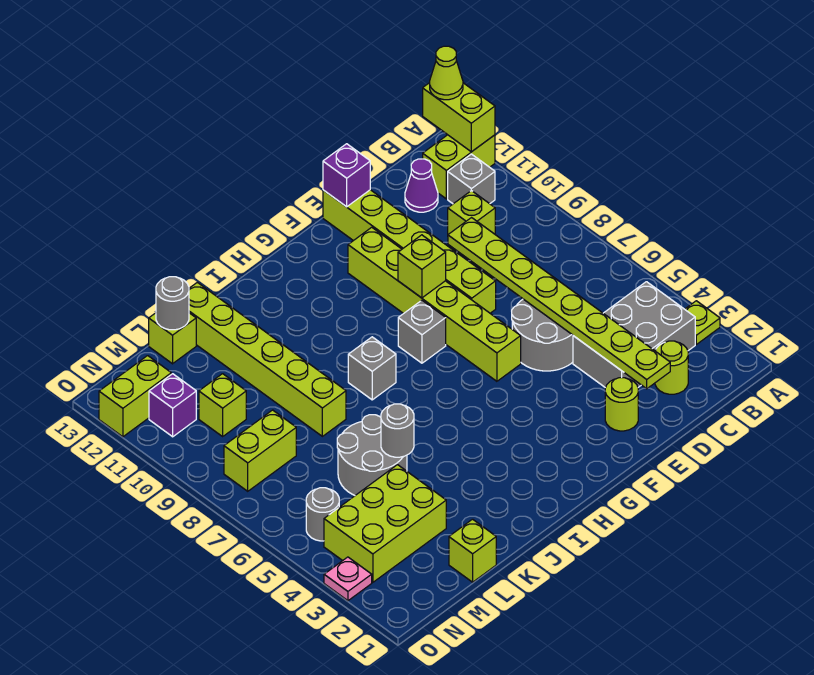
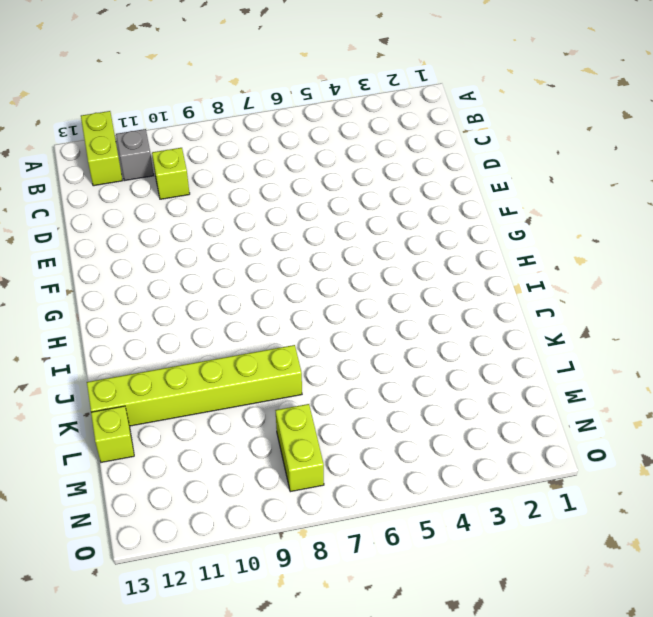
none -> lime plate A3 level 1
none -> grey brick B3:D4 level 1
none -> lime round brick C2 level 1
none -> purple cone C12 level 1

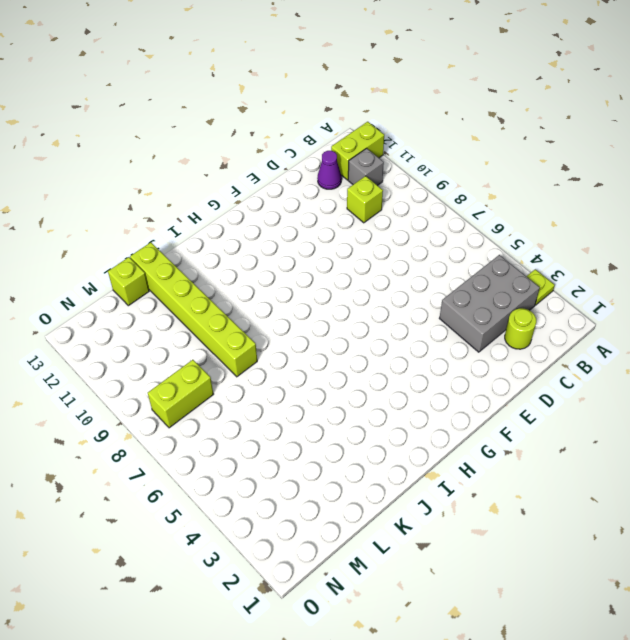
none -> grey round brick D5:E6 level 1
none -> lime round brick E2 level 1
none -> lime brick E8:E13 level 1
none -> lime brick F6:F11 level 1

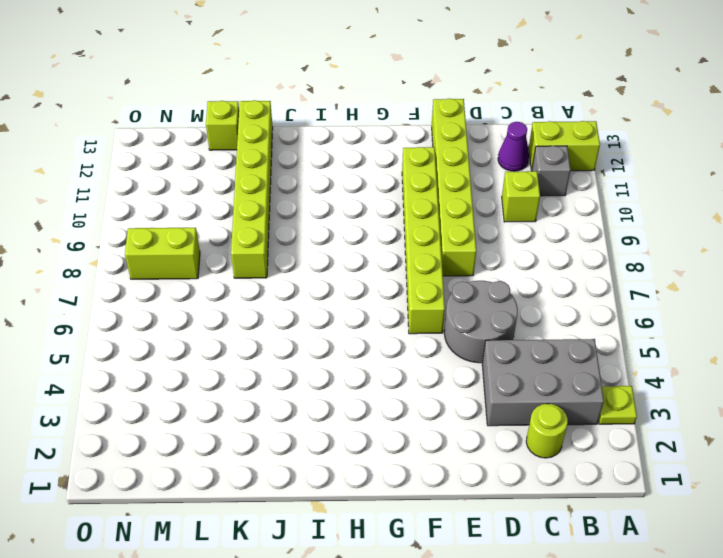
none -> lime round brick E2 level 1
none -> grey brick G8 level 1
none -> grey brick I8 level 1
none -> grey round brick K5:L6 level 1

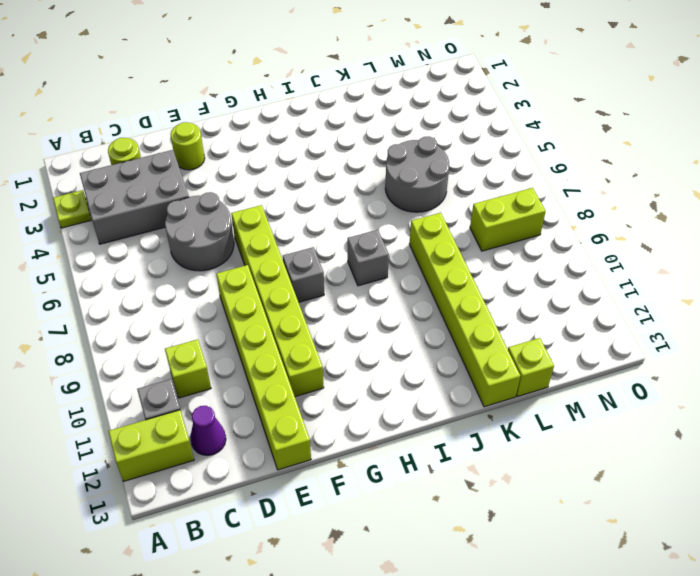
none -> lime brick L1 level 1
none -> lime brick L3:N4 level 1
none -> lime brick M10 level 1
none -> grey round brick N5 level 1

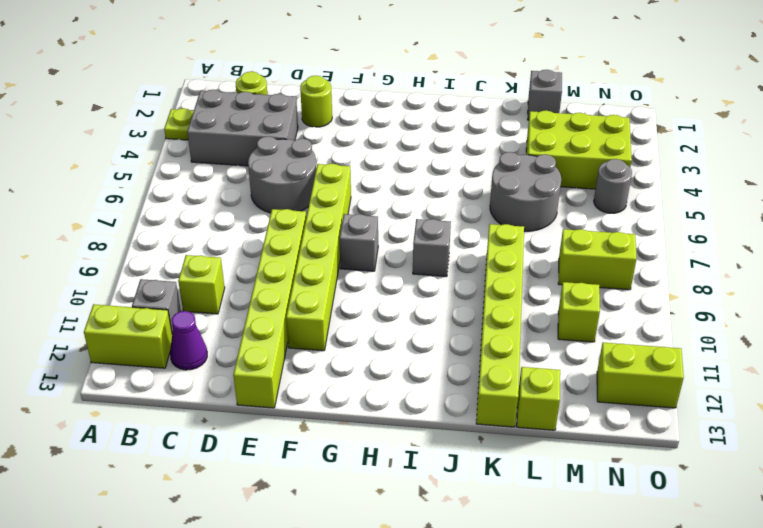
grey brick L1 level 1 -> lime brick L1 level 1
none -> purple brick N11 level 1
none -> pink plate O3 level 1
none -> lime brick A12:A13 level 2
none -> lime plate D2:D9 level 2

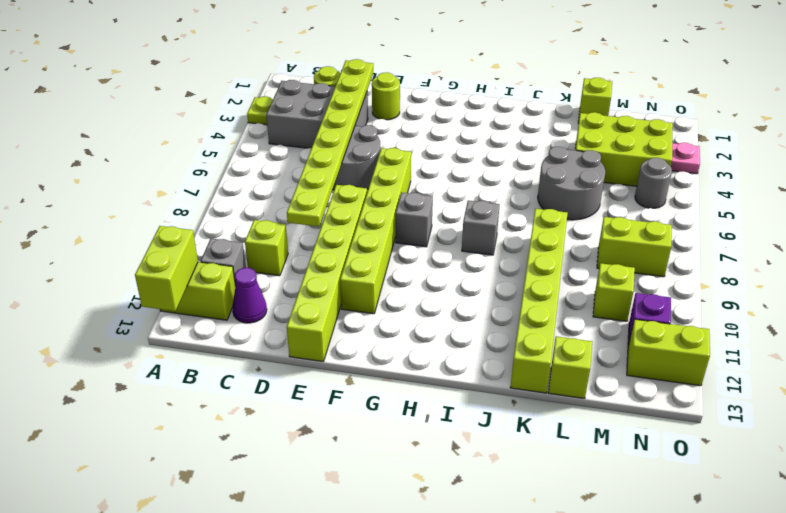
none -> purple brick E13 level 2
none -> lime brick F9 level 2
none -> grey round brick K5 level 2
none -> grey round brick L13 level 2

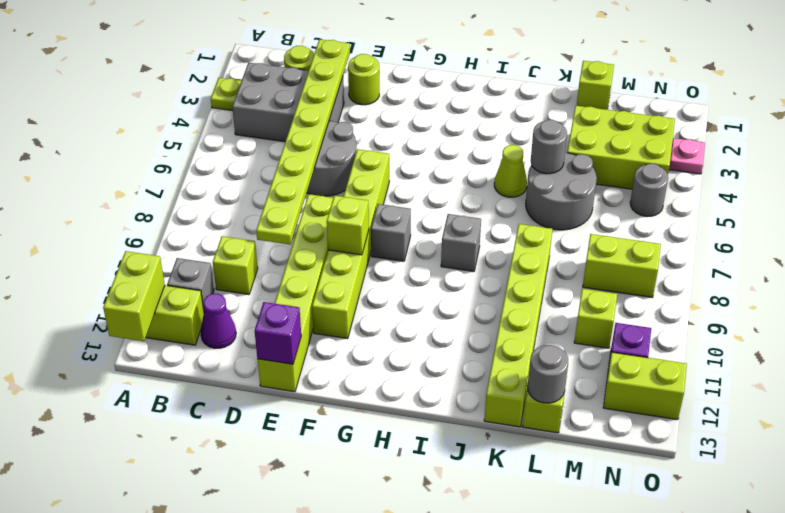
lime cone J5 level 1 -> lime cone A13 level 3

